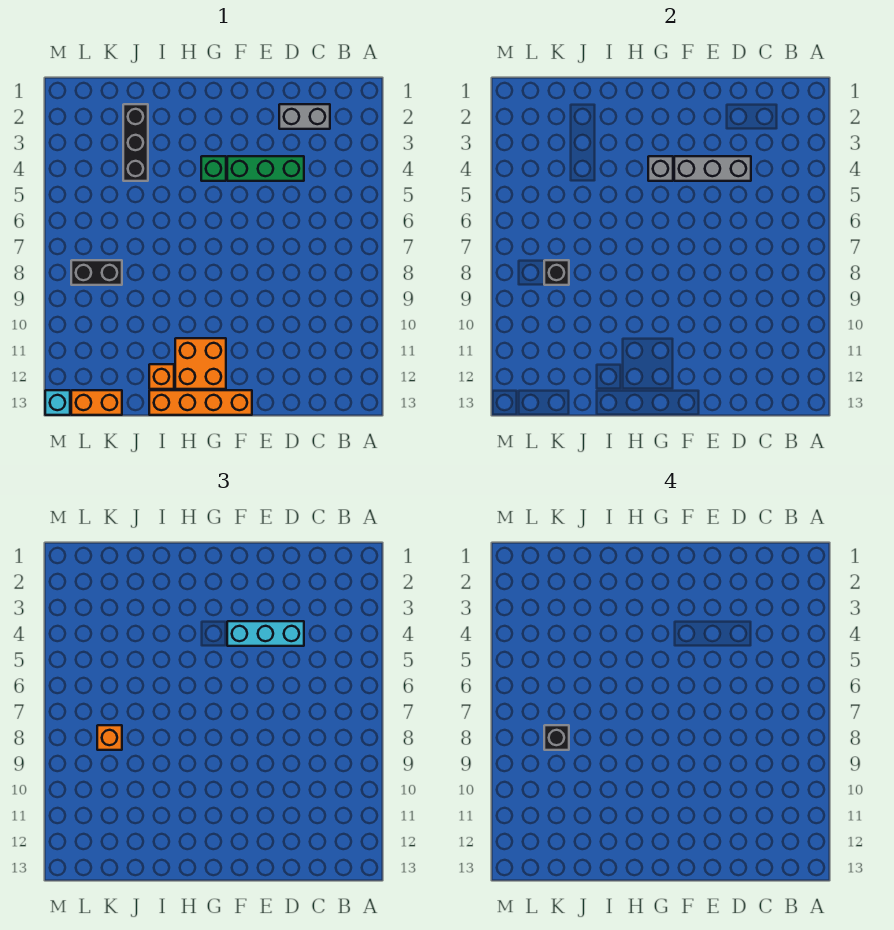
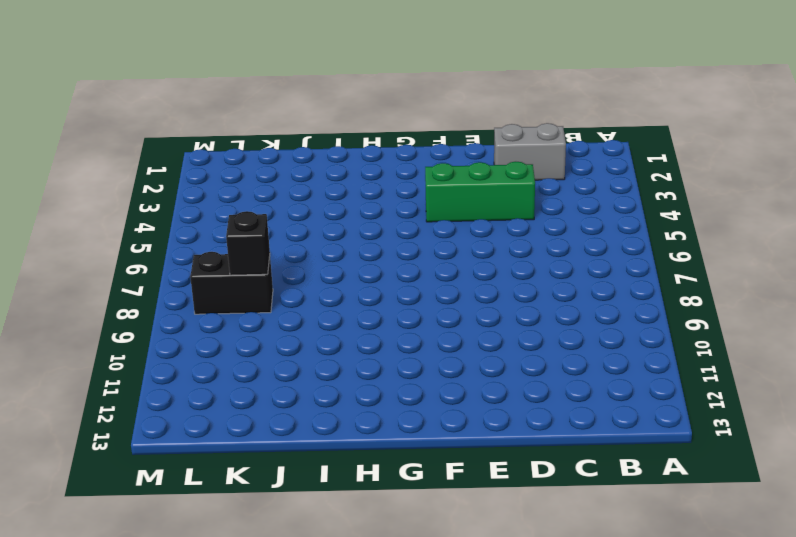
none -> orange brick F13:I13 level 1
none -> green brick G4 level 1
none -> orange brick G11:H12 level 1

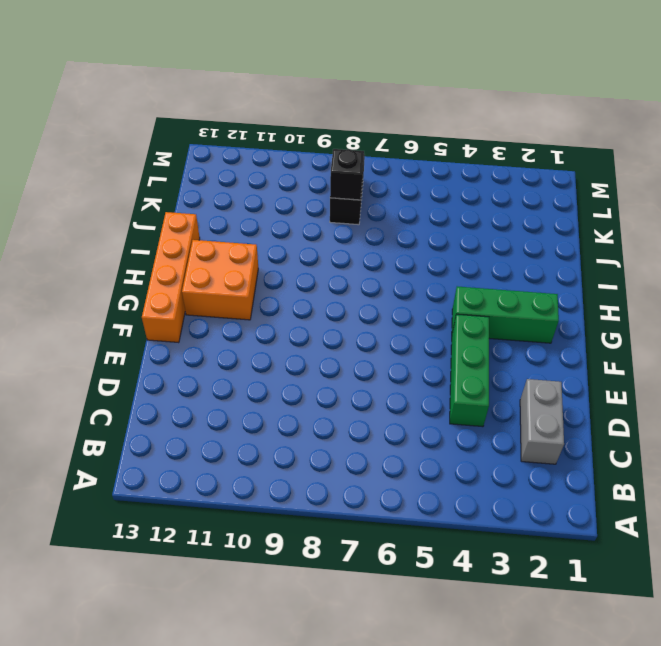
green brick G2:G4 level 1 -> green brick G4 level 1
none -> orange brick I12 level 1
none -> black brick J2:J4 level 1
none -> orange brick K13:L13 level 1

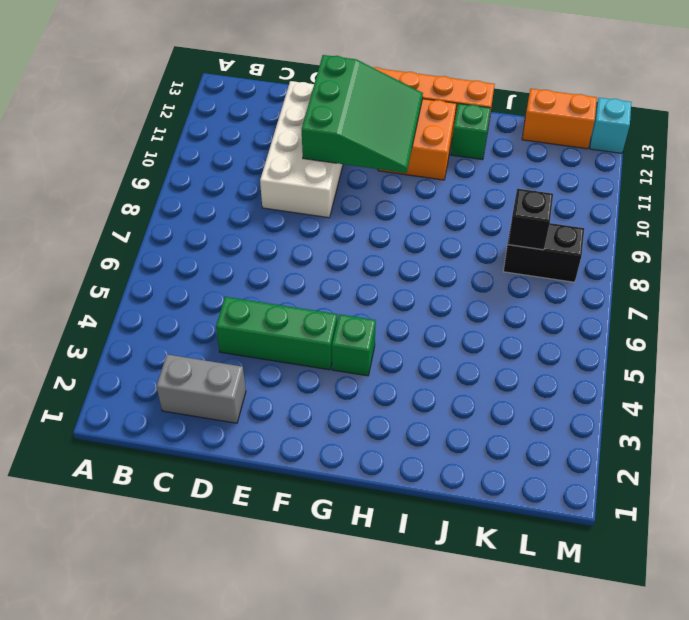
white brick D9:E12 level 1 -> none
green slope E10:G12 level 2 top E -> none
green brick I12 level 1 -> orange brick I12 level 1
none -> black brick J2:J4 level 1
none -> grey brick D4:F4 level 2
none -> grey brick G4 level 2

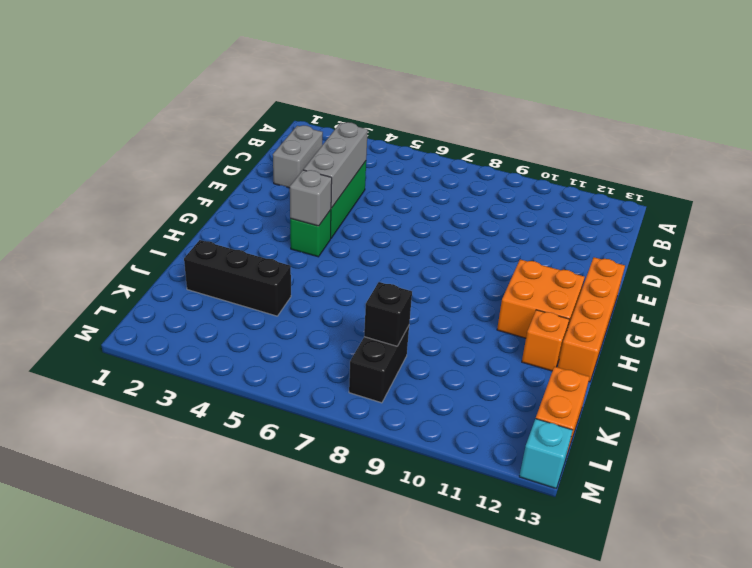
none -> cyan brick D4:F4 level 3
none -> orange brick K8 level 3
none -> black brick K8 level 4

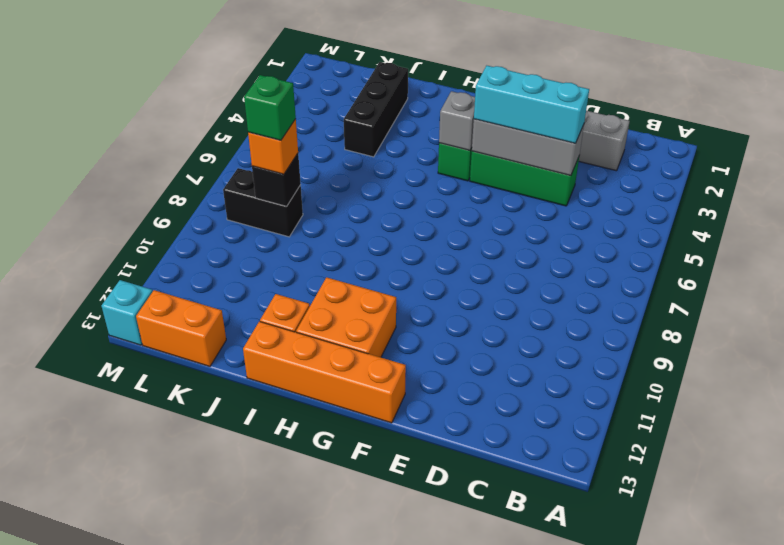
green brick K8 level 4 -> black brick K8 level 4

